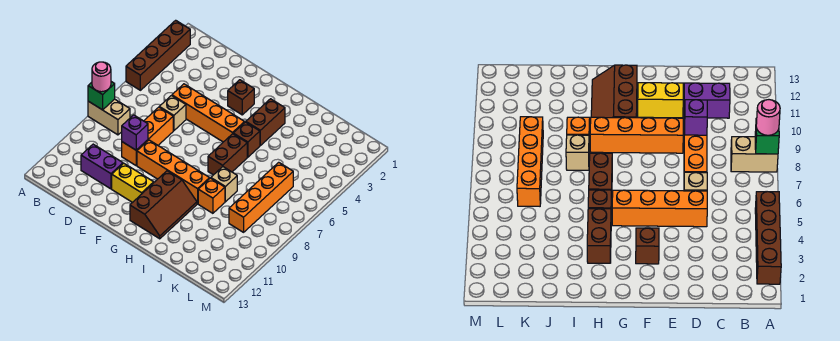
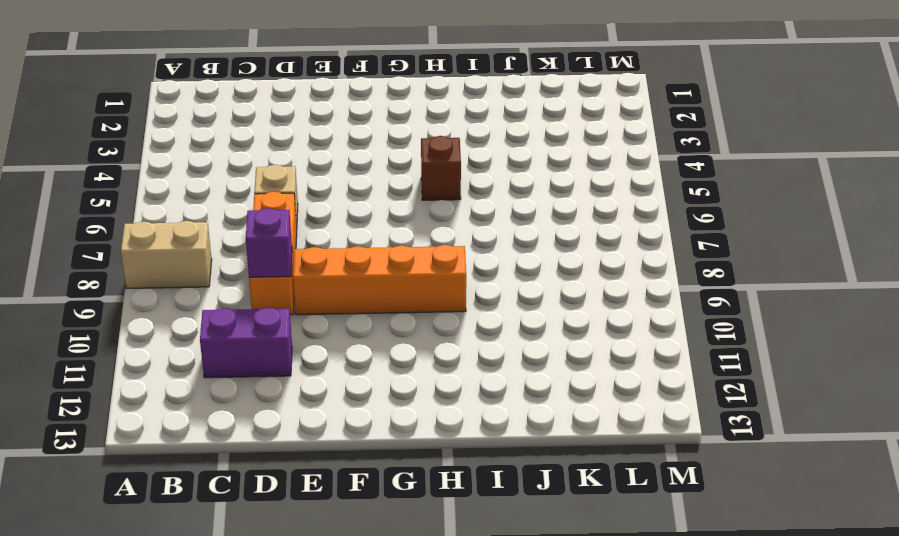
none -> brown brick A2:A5 level 1
none -> orange brick D5:G5 level 1
none -> yellow brick E11:F11 level 1

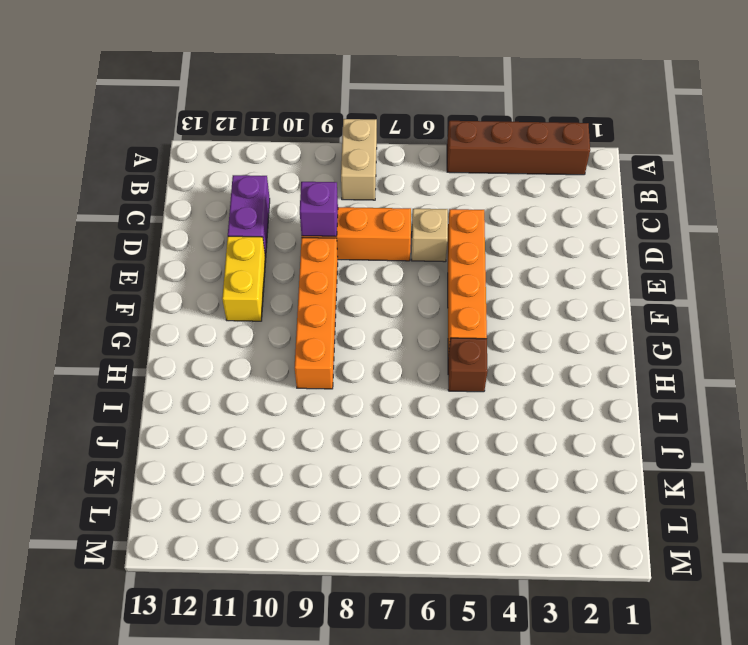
none -> brown brick F3 level 1
none -> brown slope G10:H12 level 1 top G
none -> brown brick H3:H4 level 1

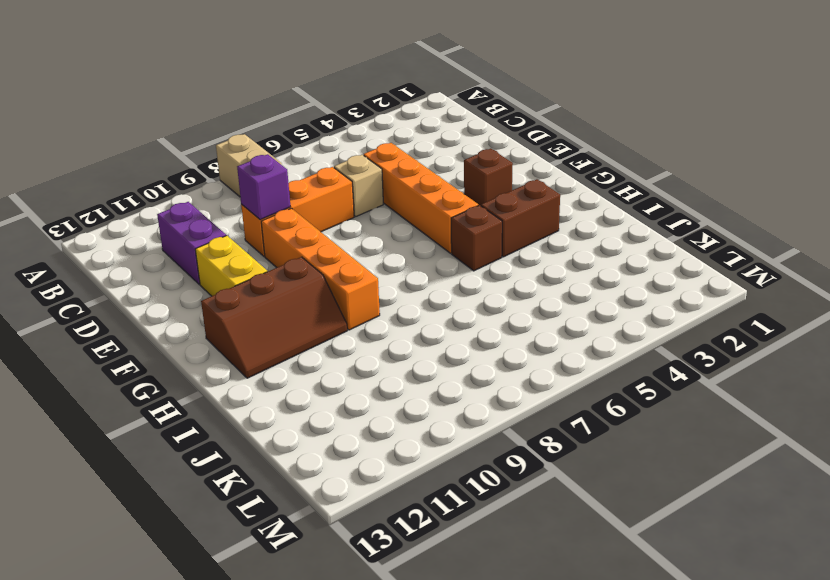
none -> brown brick A2:A5 level 1
none -> brown brick H6:H7 level 1
none -> tan brick I8 level 1

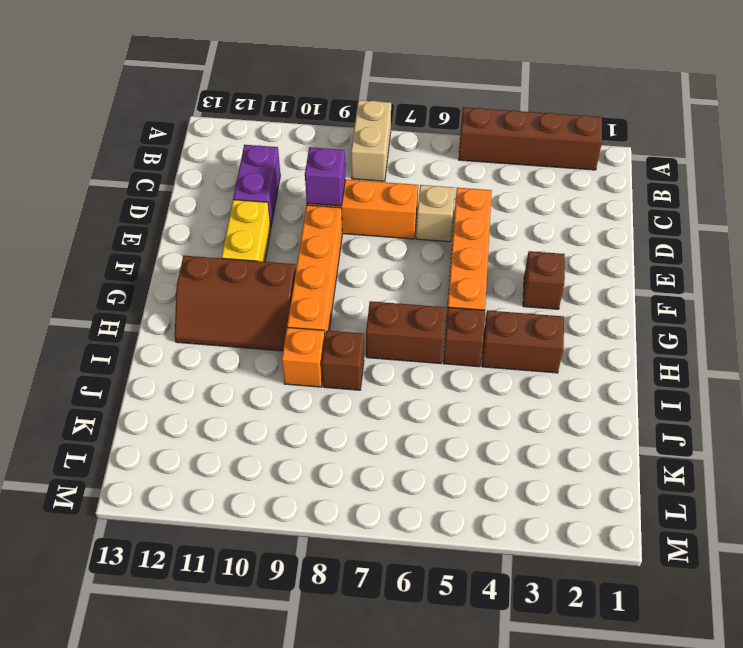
brown brick I8 level 1 -> tan brick I8 level 1
none -> orange brick K6:K9 level 1
none -> green brick A8 level 2
none -> pink round brick A8 level 3

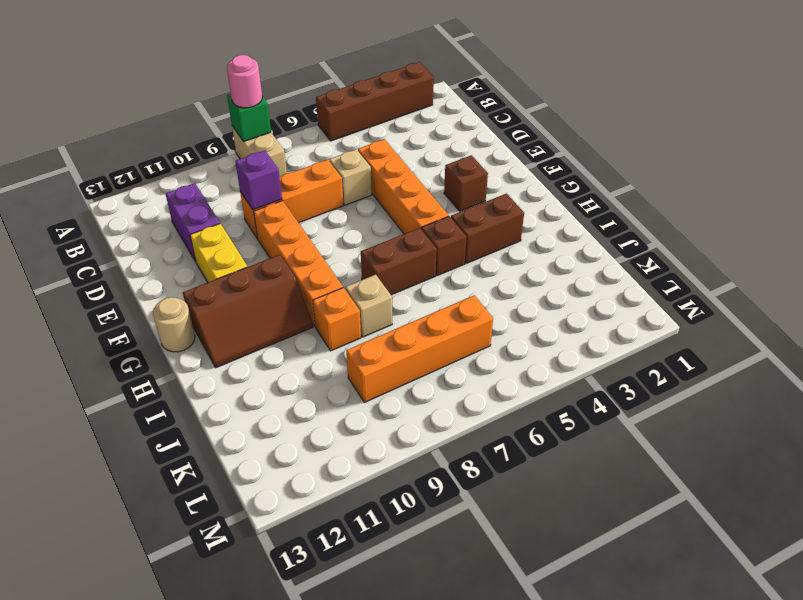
tan round brick G13 level 1 -> none

